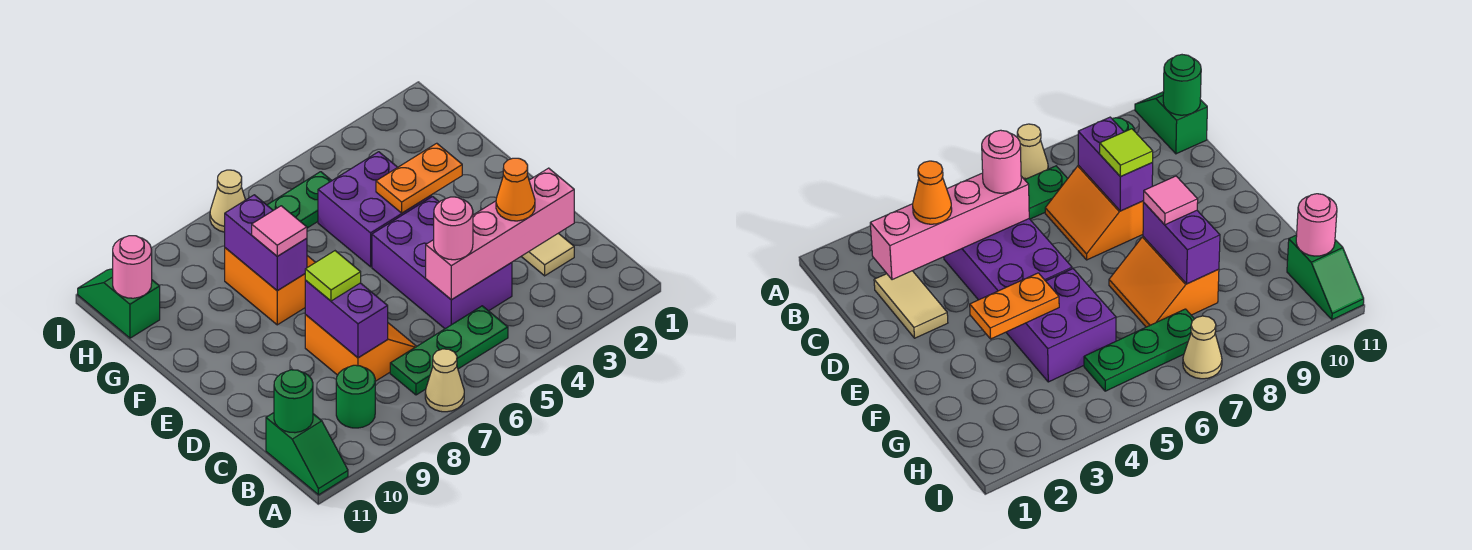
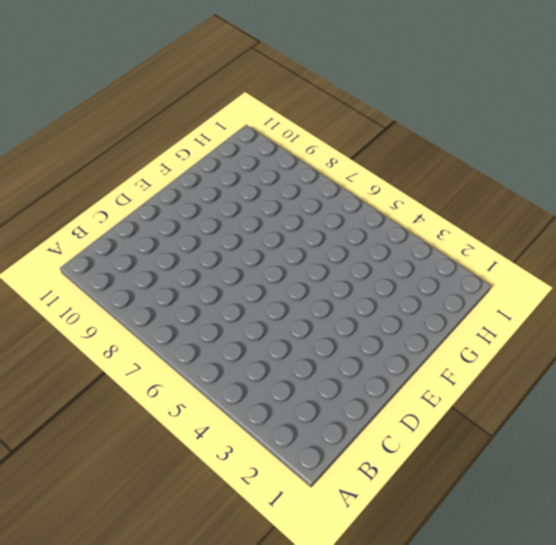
none -> tan cone A7 level 1
none -> green slope A11:B11 level 1 top B
none -> green plate B5:B7 level 1

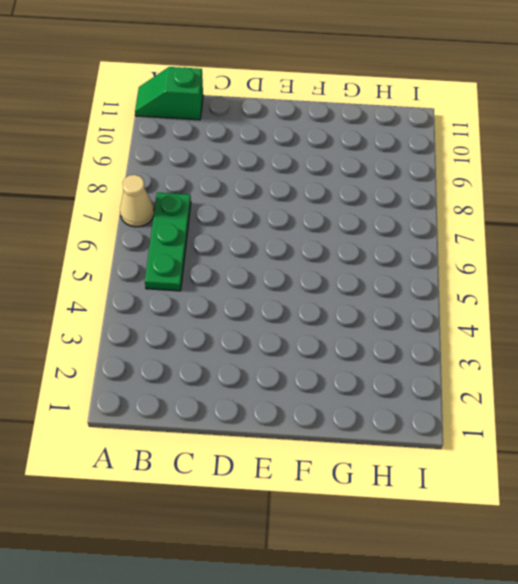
none -> green round brick B9 level 1
none -> tan tile C2:D2 level 1
none -> purple brick C4:E5 level 1

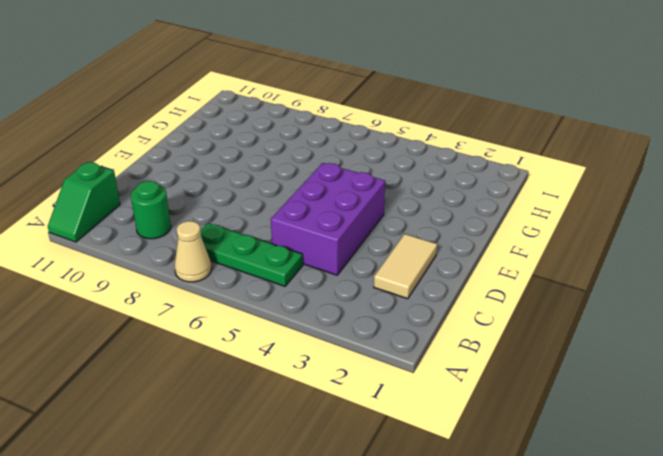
none -> orange slope C7:D8 level 1 top 8
none -> purple brick F4:G5 level 1
none -> orange slope F7:G8 level 1 top 8

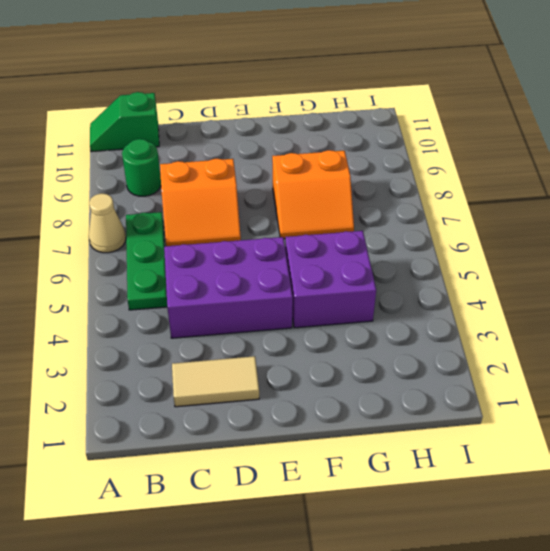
none -> green plate H5:H7 level 1
none -> green slope H11:I11 level 1 top H
none -> tan cone I7 level 1

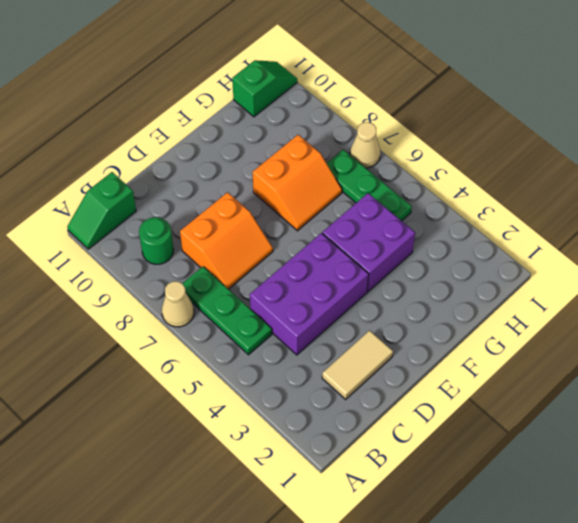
none -> green round brick B11 level 2
none -> pink brick C2:C5 level 2
none -> purple brick C8:D8 level 2

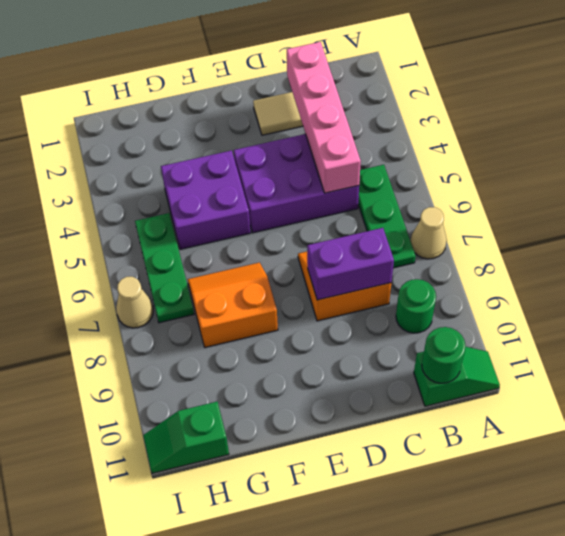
none -> orange plate F3:F4 level 2
none -> purple brick F8:G8 level 2
none -> pink round brick H11 level 2

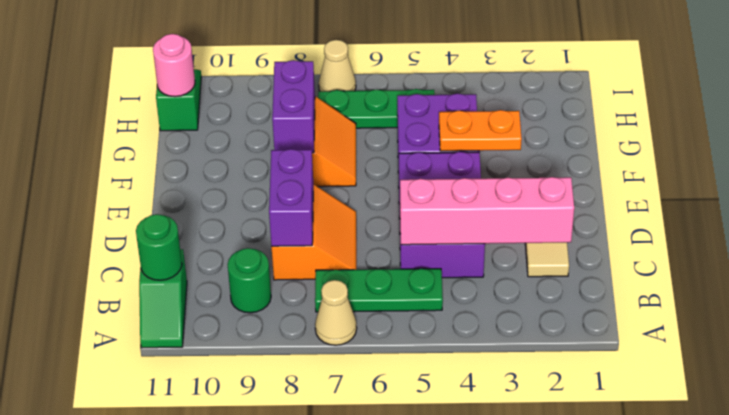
none -> orange cone C3 level 3
none -> pink round brick C5 level 3
none -> lime tile D8 level 3

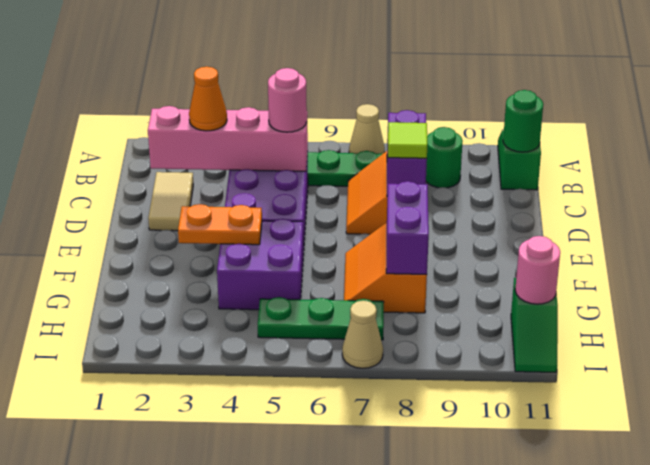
none -> pink tile F8 level 3

